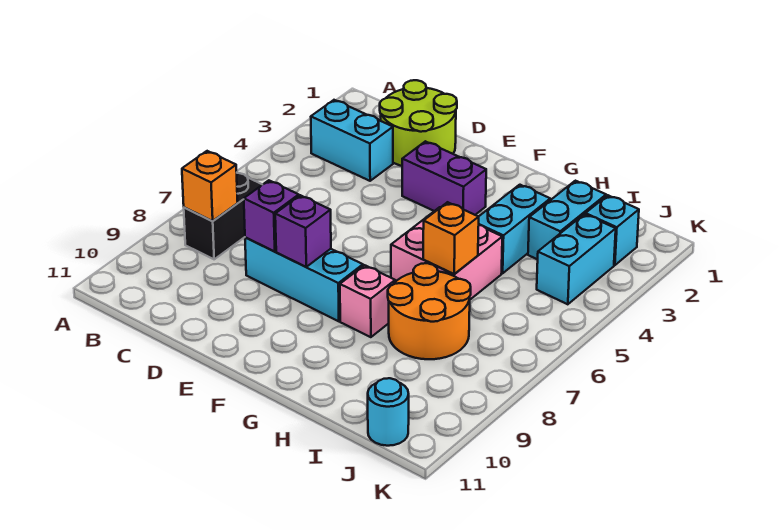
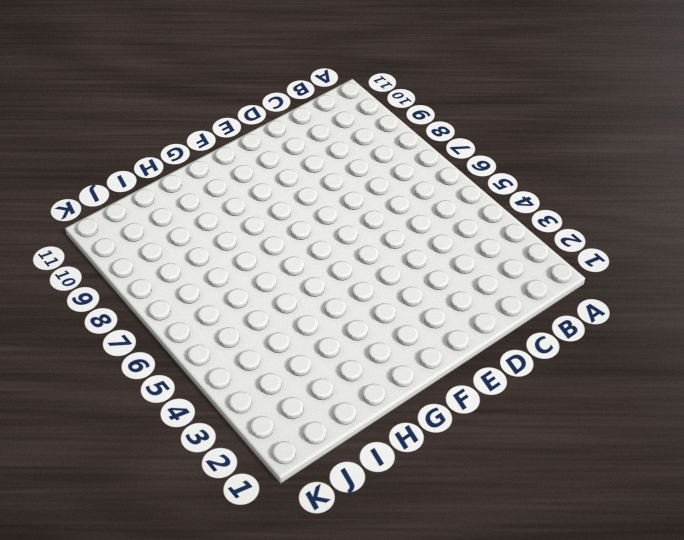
none -> cyan brick B3:C3 level 1
none -> black brick B7:B8 level 1
none -> lime round brick C1:D2 level 1

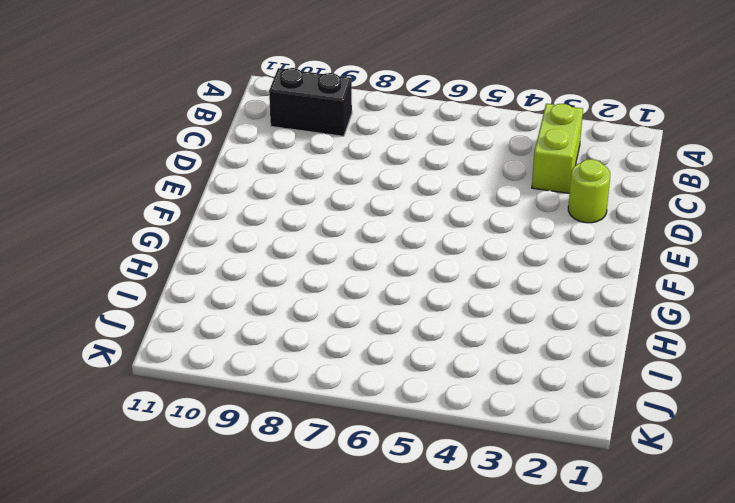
lime brick B3:C3 level 1 -> cyan brick B3:C3 level 1
black brick B9:B10 level 1 -> black brick B7:B8 level 1
lime round brick D2 level 1 -> lime round brick C1:D2 level 1
none -> cyan brick D8:F8 level 1
none -> purple brick E3:F3 level 1
none -> pink brick G5:H6 level 1

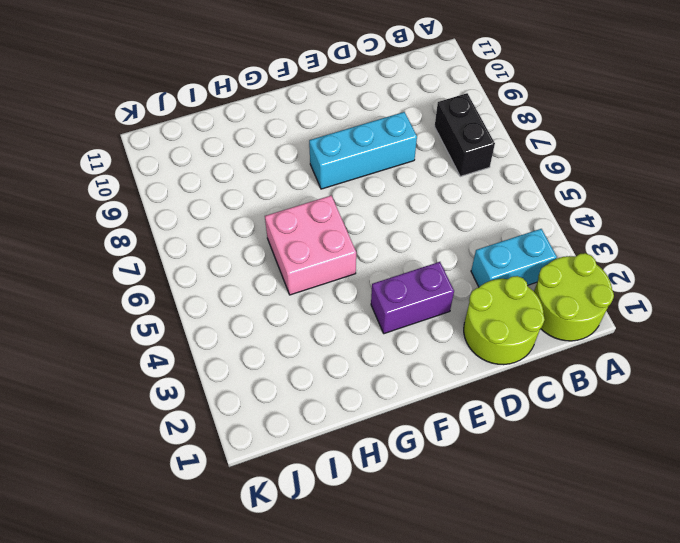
lime round brick A1:B2 level 1 -> none
none -> pink brick G8 level 1
none -> cyan brick H3:H4 level 1
none -> orange round brick H7:I8 level 1

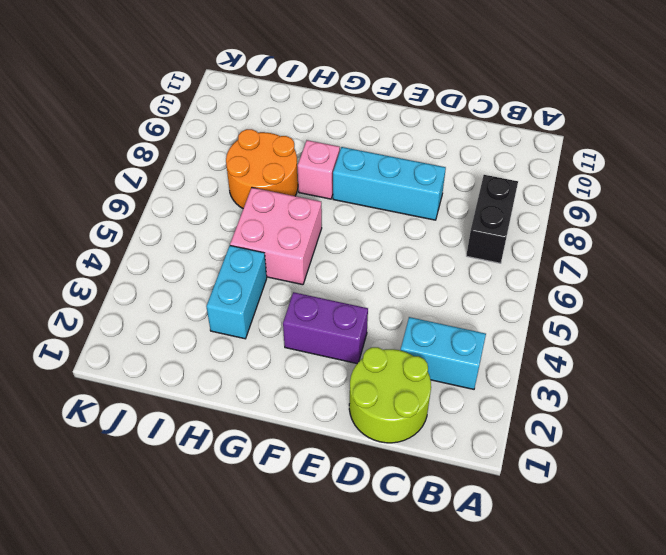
none -> cyan brick I2:I3 level 1
none -> cyan brick J2 level 1
none -> cyan brick J3:J4 level 1

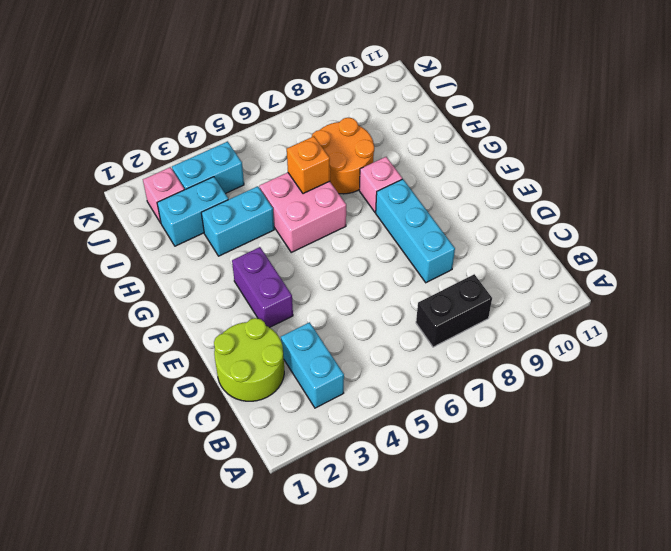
pink brick J2 level 1 -> cyan brick J2 level 1
none -> cyan round brick J11 level 1
none -> orange brick B8 level 2
none -> purple brick D8 level 2

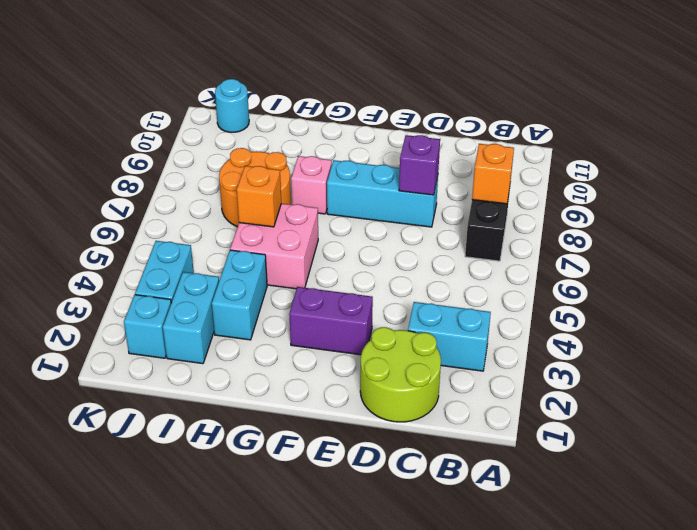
none -> purple brick E8 level 2

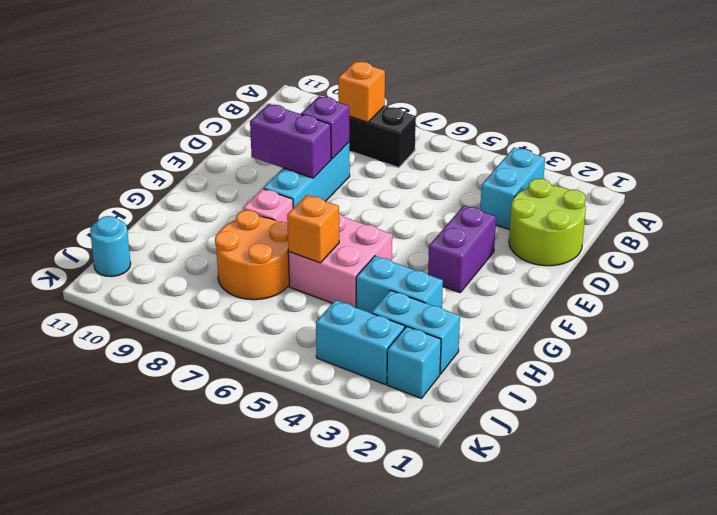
purple brick E8:E9 level 2 -> purple brick E8 level 2

